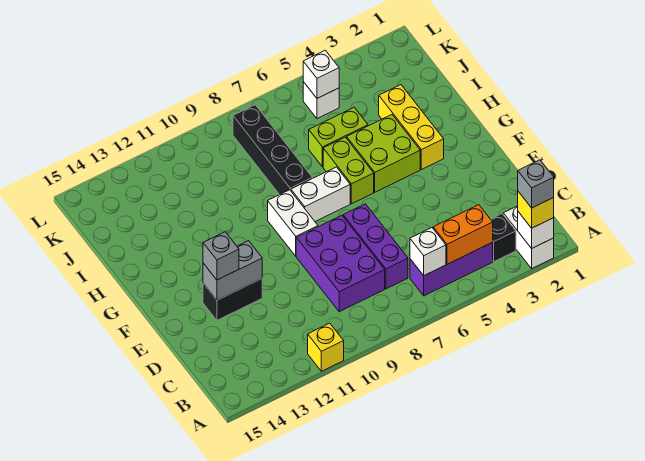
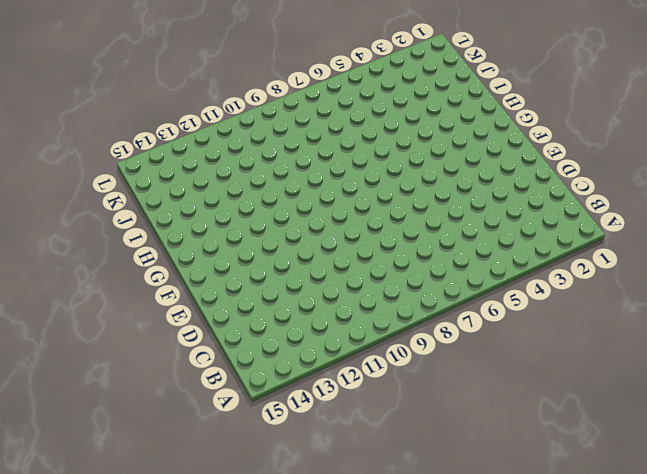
none -> white brick A2:B2 level 1
none -> yellow brick A11 level 1
none -> black brick B3 level 1

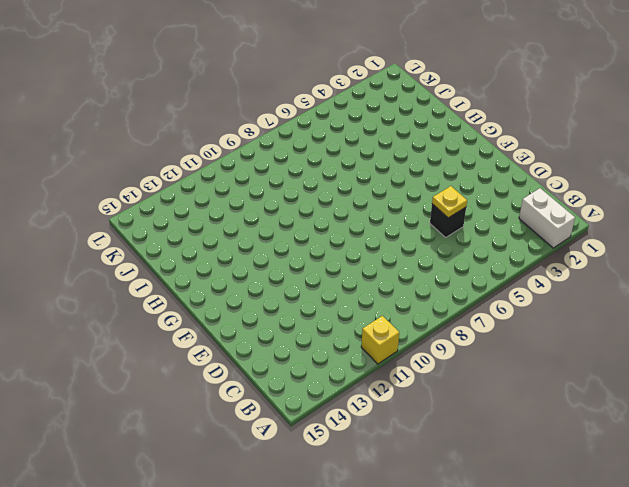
black brick D5 level 1 -> black brick B3 level 1
yellow plate D5 level 2 -> none
none -> purple brick B4:B6 level 1
none -> purple brick C7:E7 level 1
none -> purple brick C8:E9 level 1

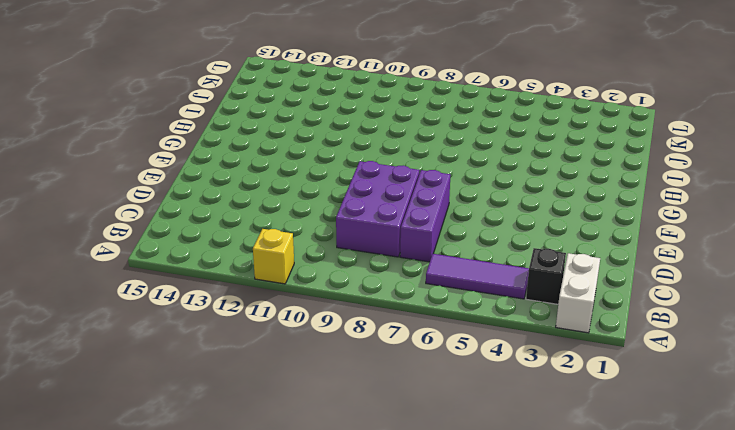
purple tile B4:B6 level 1 -> purple brick B4:B6 level 1
none -> black brick E12:E13 level 1
none -> white brick F9:G9 level 1
none -> yellow brick G3:I3 level 1

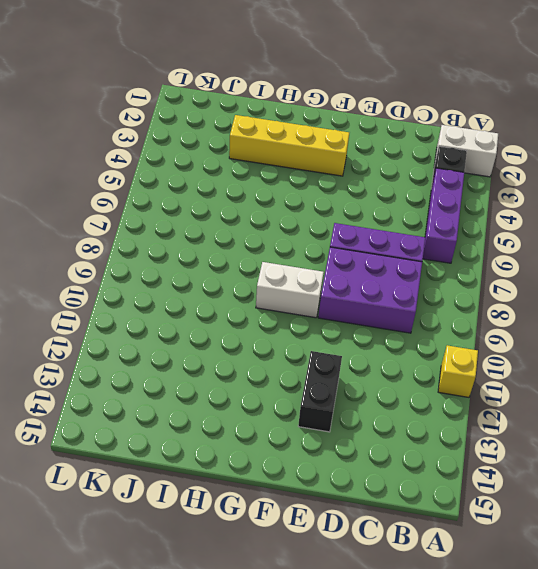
yellow brick F3:I3 level 1 -> yellow brick G3:I3 level 1
none -> lime brick G4:H5 level 1
none -> lime brick G6:H6 level 1
none -> white brick G7:G8 level 1

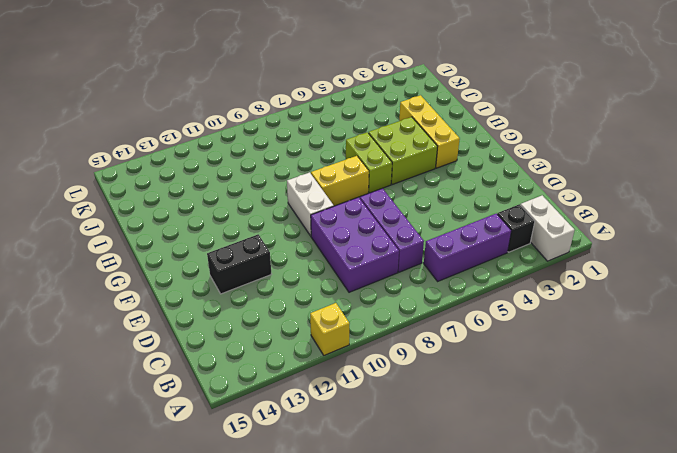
yellow brick G7:G8 level 1 -> white brick G7:G8 level 1
none -> black brick H8:K8 level 1
none -> lime brick I5:I6 level 1
none -> white brick K5 level 1

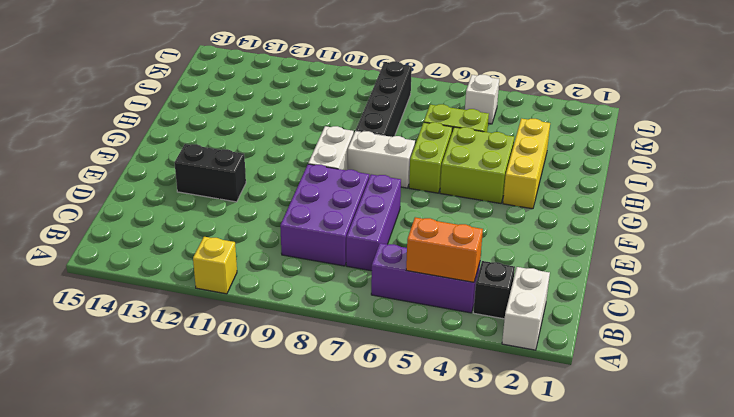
none -> white brick A2 level 2
none -> white brick B6 level 2
none -> grey brick E12:E13 level 2

